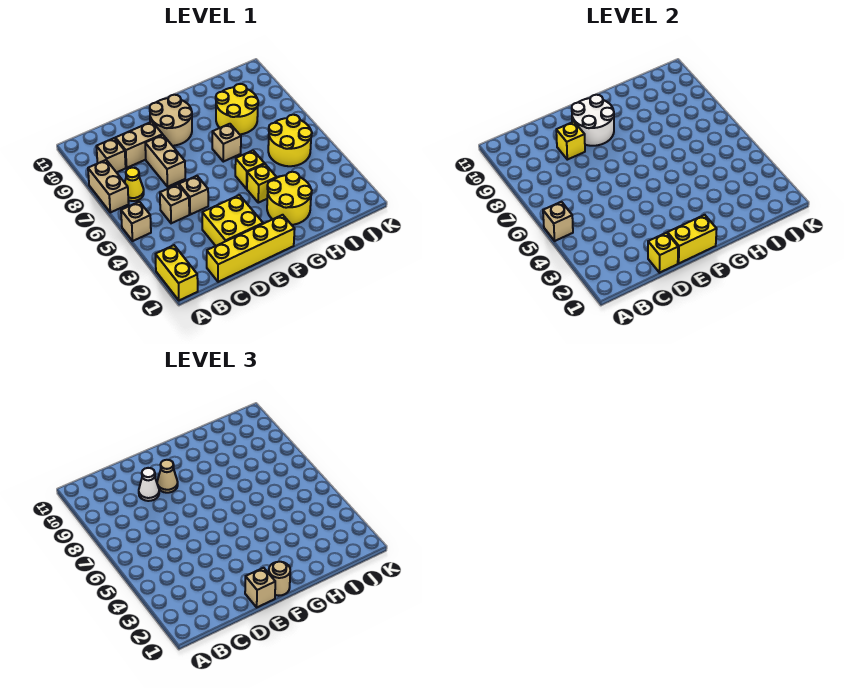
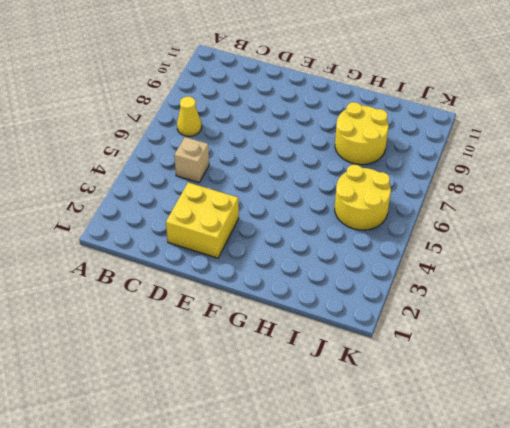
none -> yellow brick A1:A2 level 1
none -> tan brick A5 level 1
none -> tan brick A7:A8 level 1

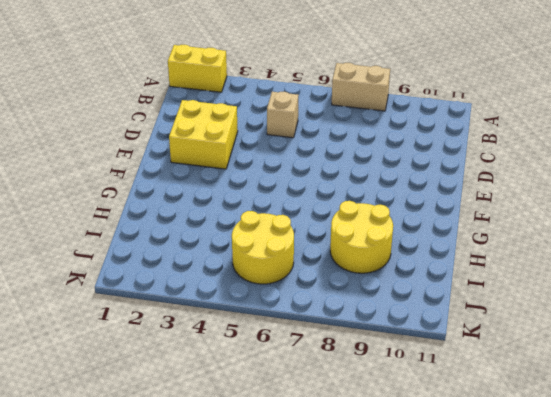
none -> tan brick A5 level 1
none -> yellow cone B7 level 1
none -> tan brick B9 level 1

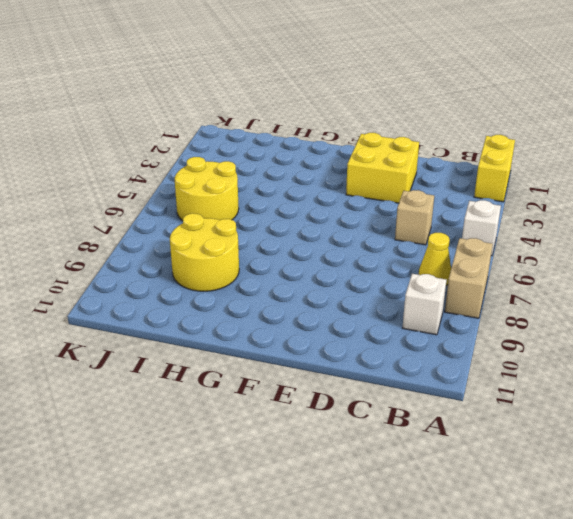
white brick A5 level 1 -> tan brick A5 level 1
white brick B9 level 1 -> tan brick B9 level 1
none -> yellow brick C1:F1 level 1
none -> tan brick C9:D9 level 1
none -> tan brick D5 level 1

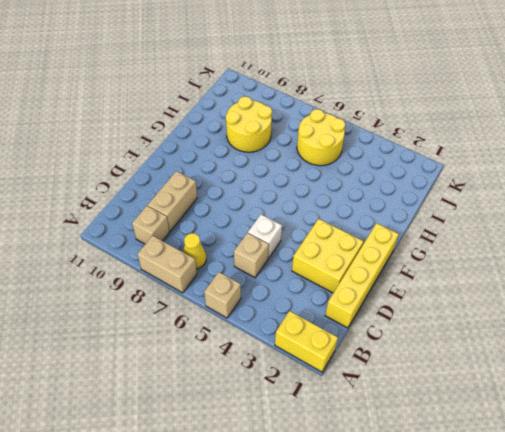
white brick D5 level 1 -> tan brick D5 level 1
none -> tan brick D7:D8 level 1
none -> tan round brick E9:F10 level 1
none -> yellow round brick G2:H3 level 1

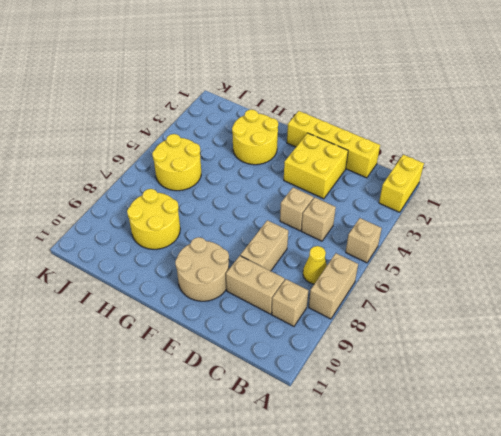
none -> yellow brick G4 level 1
none -> yellow brick G5 level 1
none -> tan brick G7 level 1

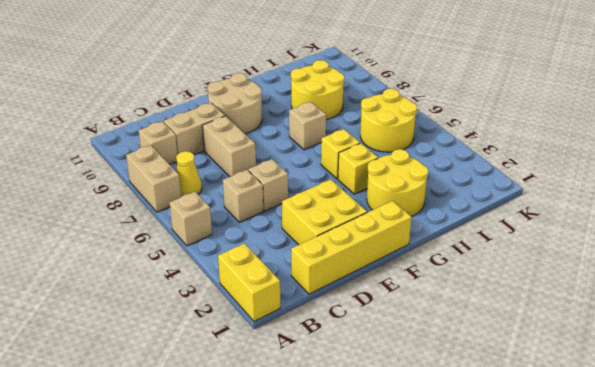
none -> tan brick A5 level 2
none -> yellow brick D1 level 2
none -> yellow brick D9 level 2

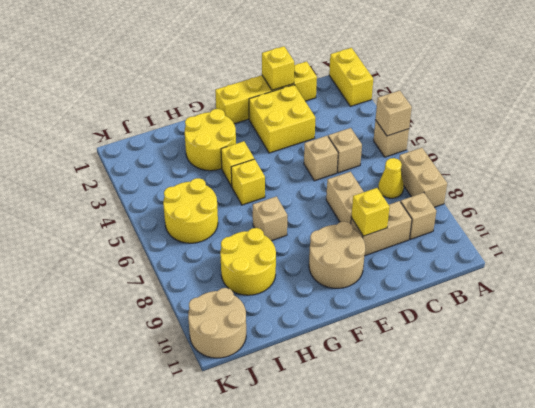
tan round brick J10:K11 level 1 -> none
none -> yellow brick E1:F1 level 2
none -> white round brick E9:F10 level 2
none -> white cone D9 level 3

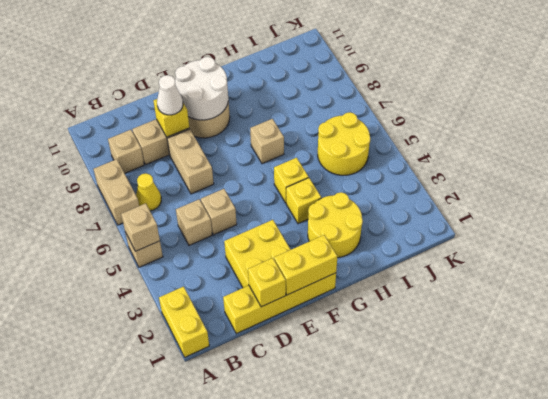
none -> yellow round brick H8:I9 level 1
none -> tan brick E1 level 3
none -> tan cone E9 level 3

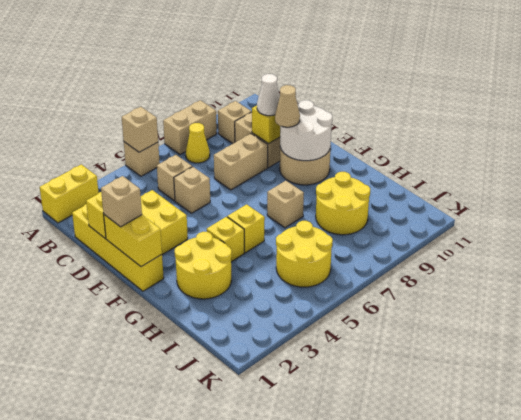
none -> tan round brick F1 level 3

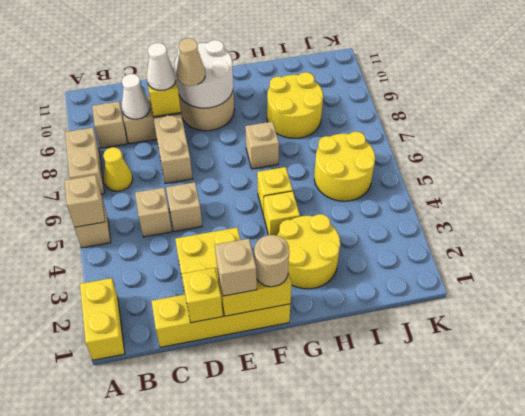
white cone C9 level 2 -> none

